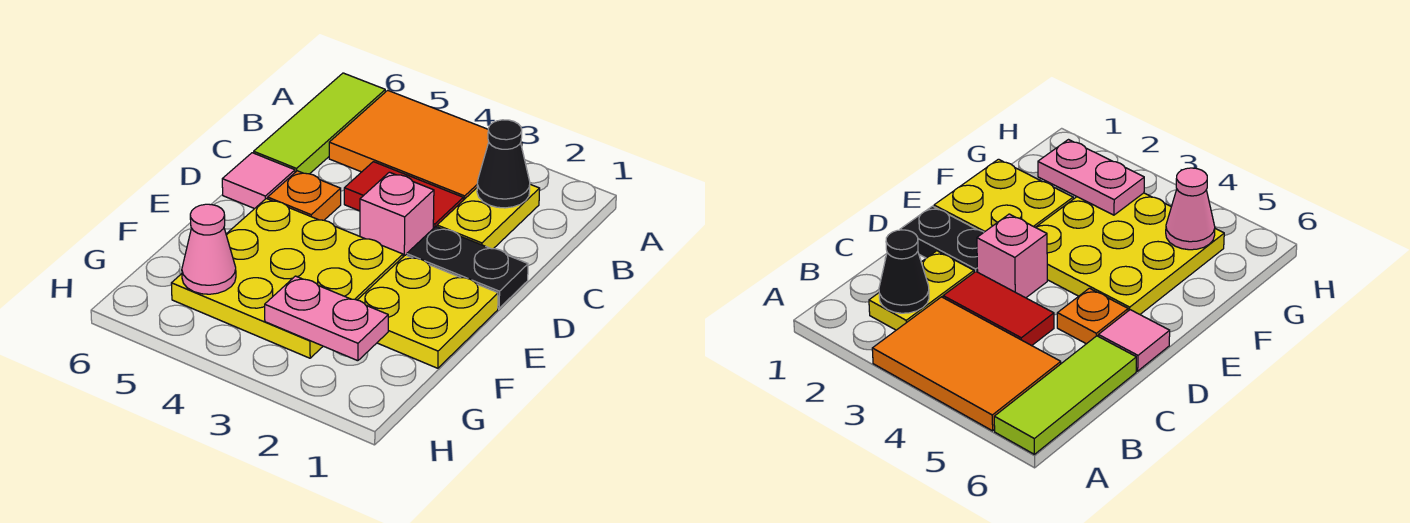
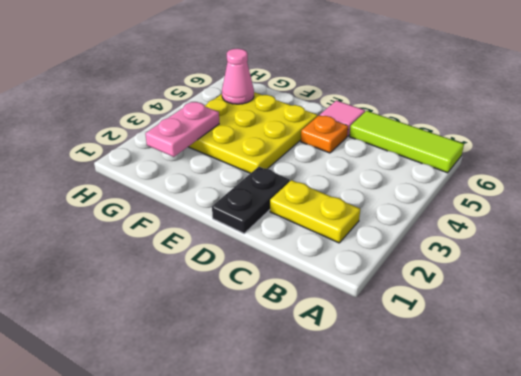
none -> orange tile A3:B5 level 1
none -> red tile C3:C4 level 1
none -> pink brick D3 level 1

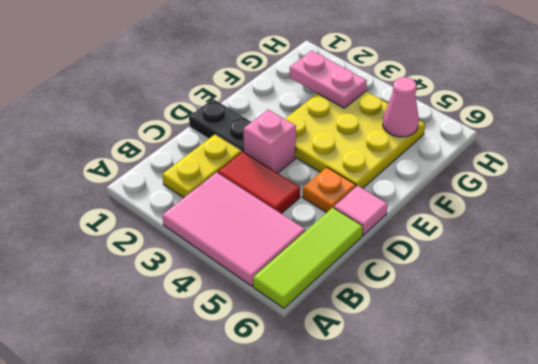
pink tile A3:B5 level 1 -> orange tile A3:B5 level 1
none -> yellow plate E1:F2 level 1
none -> black cone B2 level 2

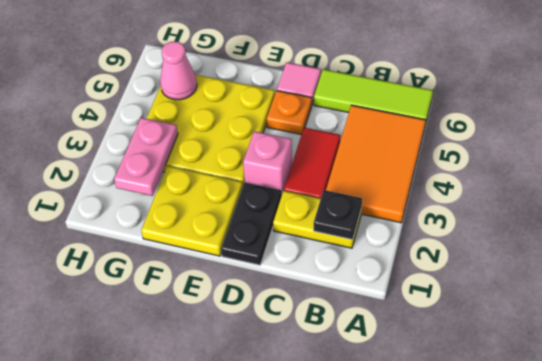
black plate B2 level 2 -> black cone B2 level 2

